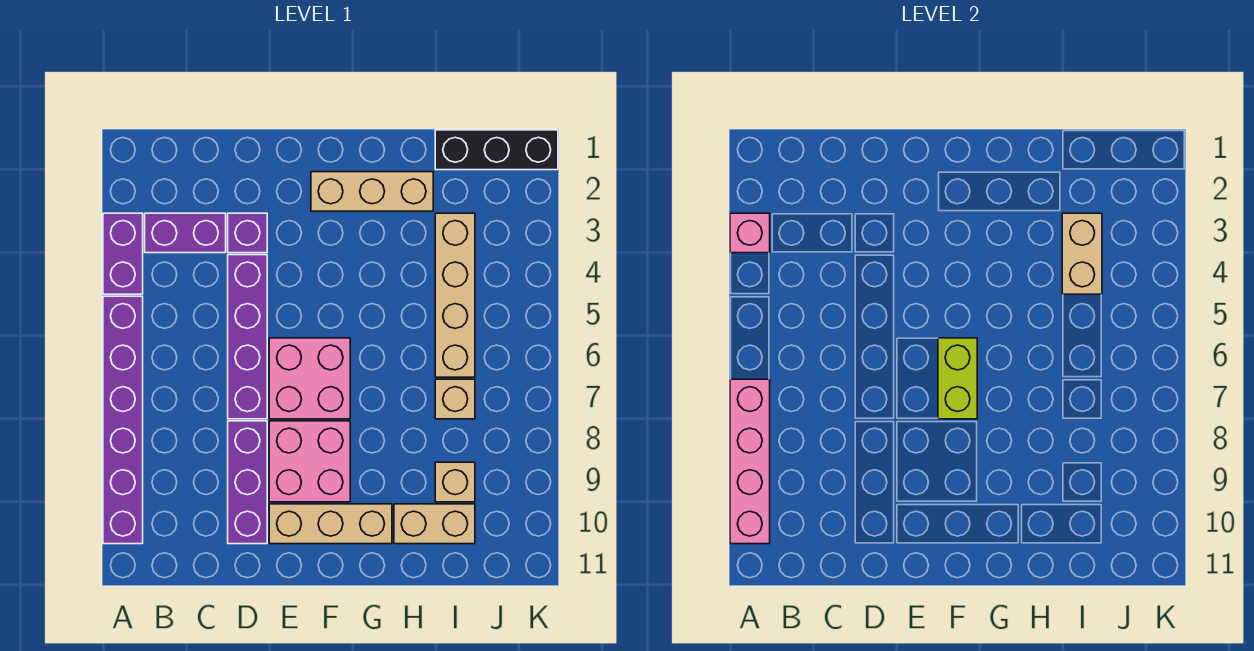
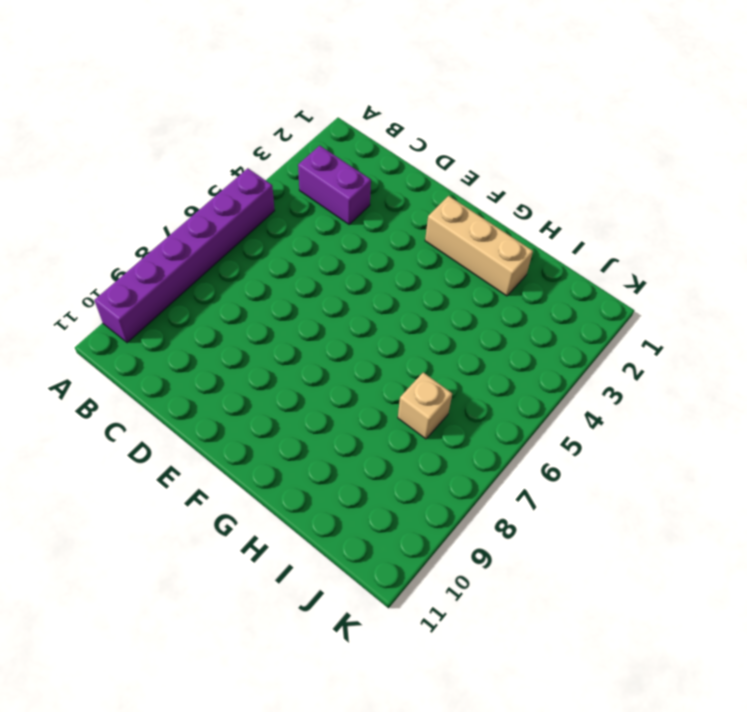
none -> purple brick A3:A4 level 1
none -> purple brick D3 level 1
none -> purple brick D4:D7 level 1

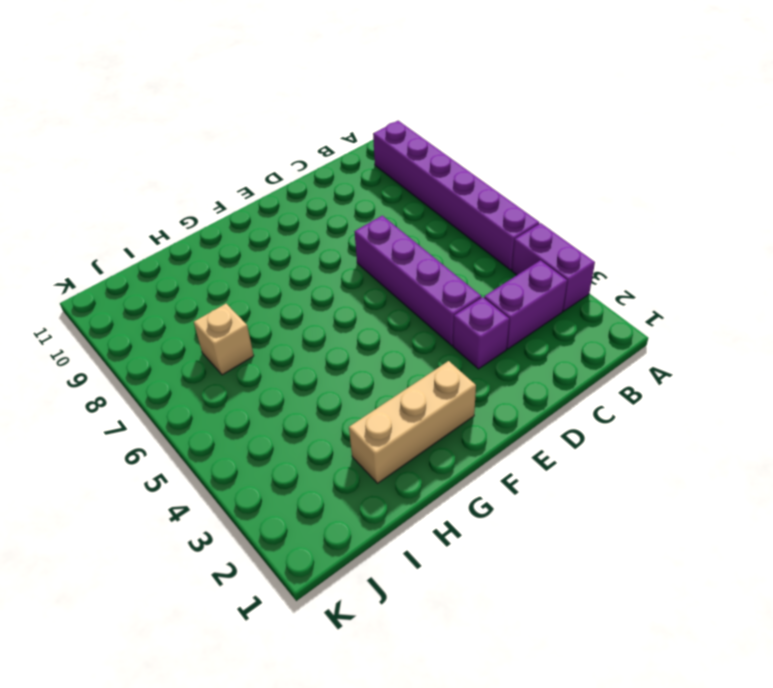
none -> purple brick D8:D10 level 1
none -> pink brick E6:F7 level 1
none -> pink brick E8:F9 level 1

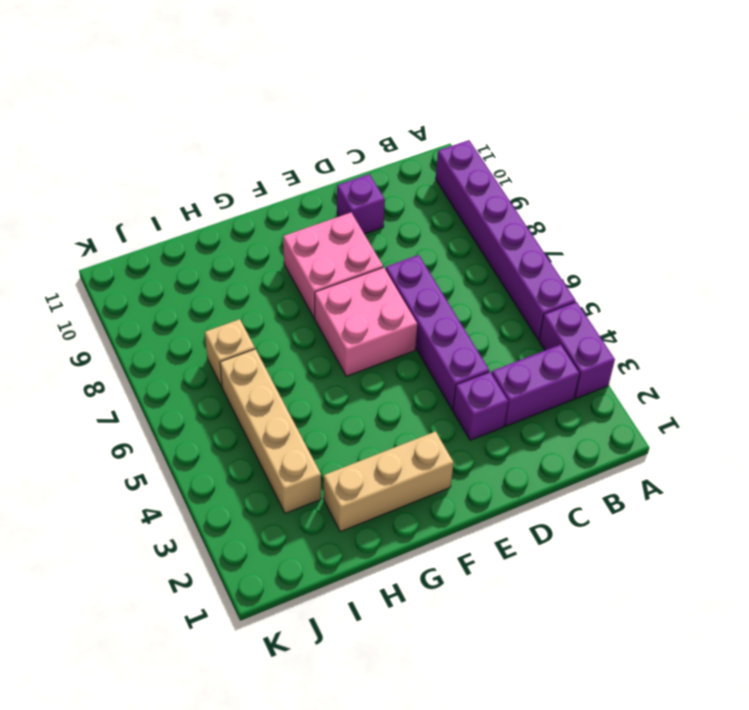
purple brick D10 level 1 -> purple brick D8:D10 level 1
none -> tan brick E10:G10 level 1
none -> tan brick H10:I10 level 1
none -> black brick I1:K1 level 1

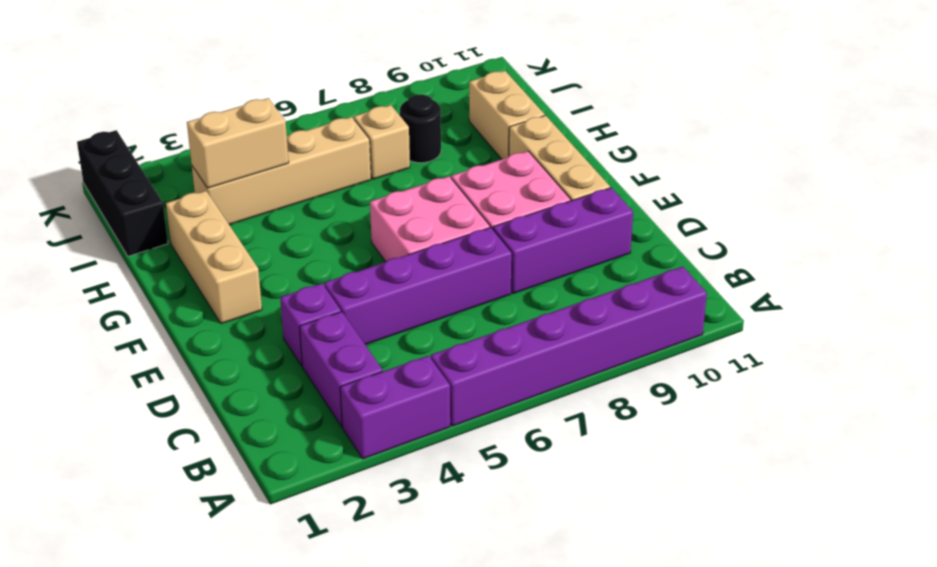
black round brick I8 level 1 -> none
none -> tan brick I9 level 1
none -> pink brick A3 level 2
none -> pink brick A7:A10 level 2

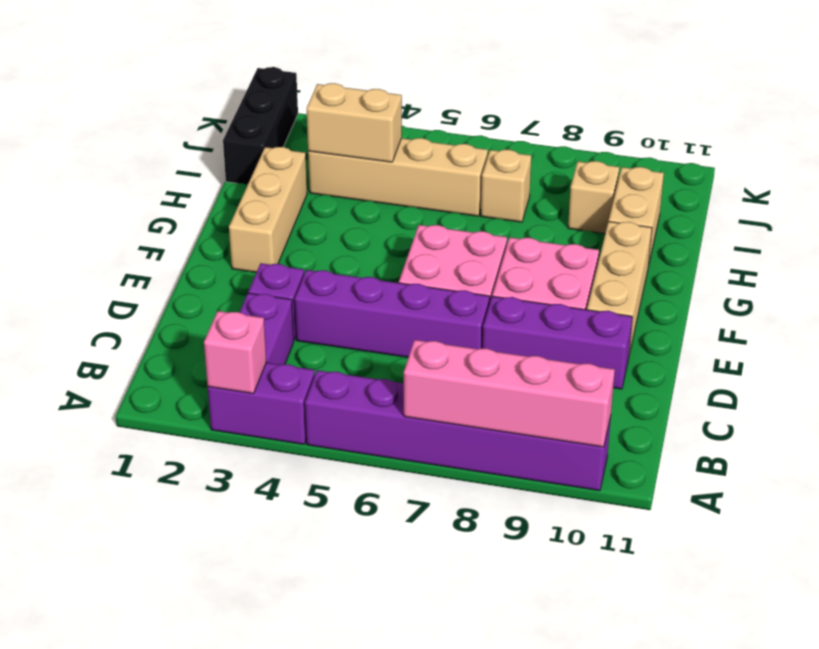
none -> lime brick F6:F7 level 2

